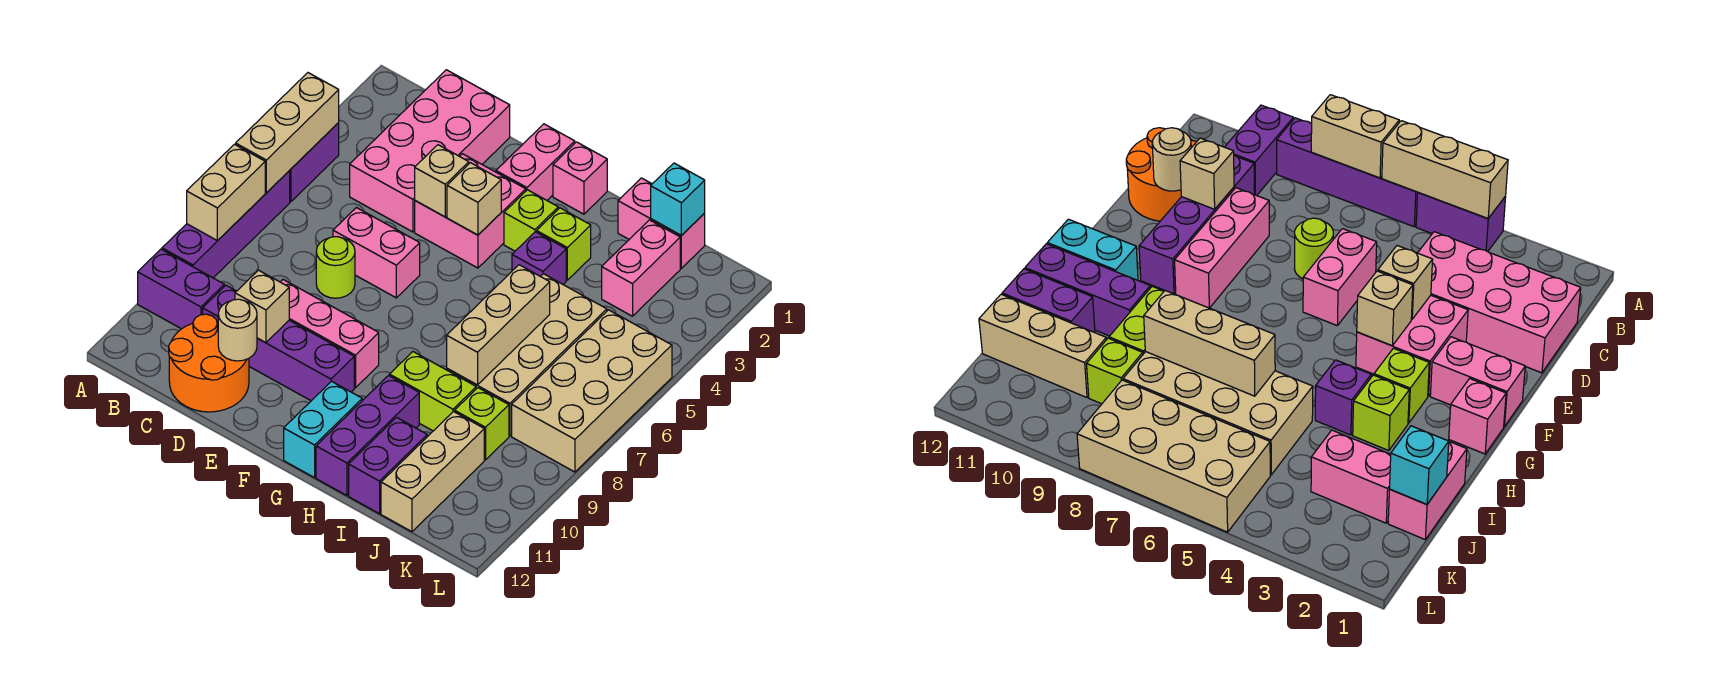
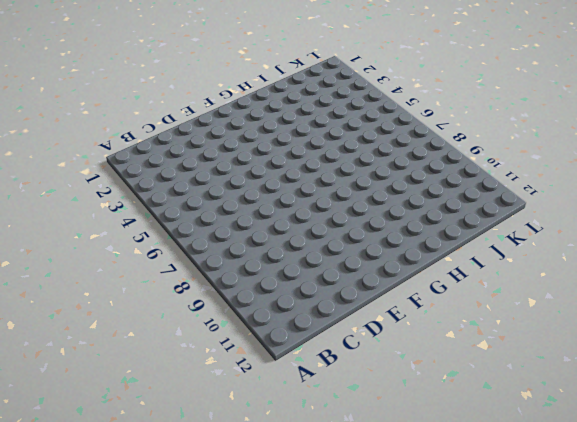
none -> purple brick A4:A5 level 1
none -> purple brick A6:A9 level 1
none -> purple brick A10:B10 level 1
none -> pink brick C1:D4 level 1

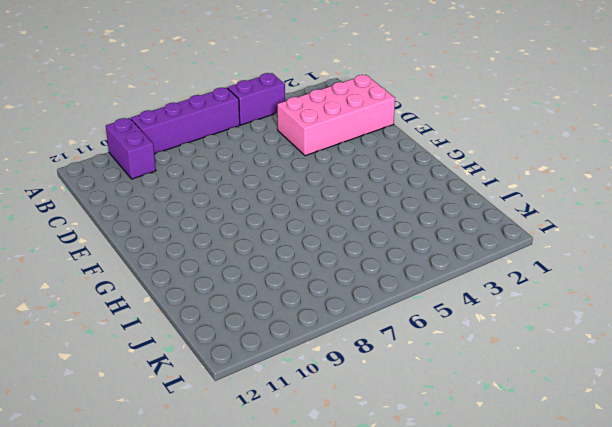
none -> purple brick C10:F10 level 1
none -> orange round brick C11:D12 level 1
none -> pink brick D6:E6 level 1
none -> lime round brick D7 level 1

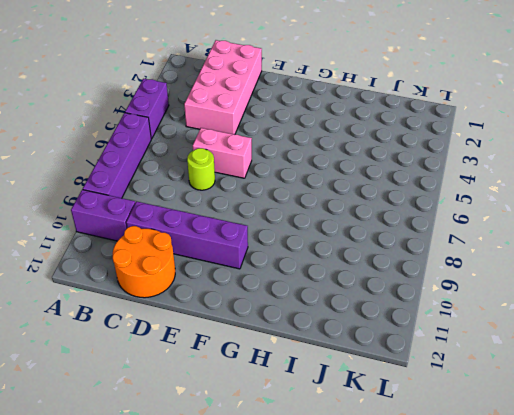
none -> pink brick D9:F9 level 1
none -> pink brick E3:F4 level 1
none -> pink brick F1:F2 level 1
none -> pink brick G1 level 1

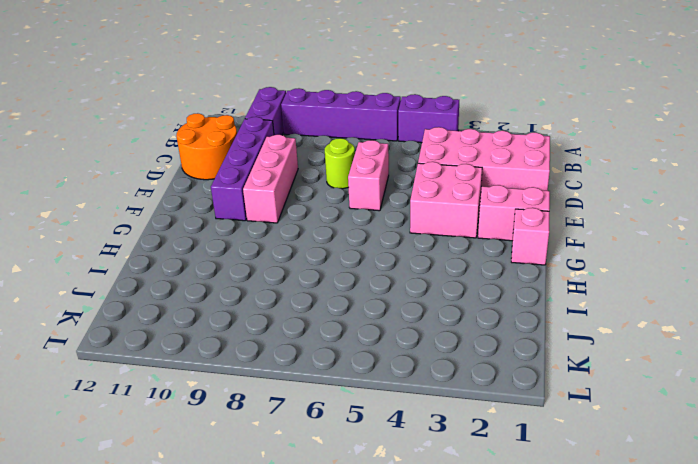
none -> lime brick G3 level 1
none -> cyan brick G11:G12 level 1
none -> lime brick H3 level 1
none -> purple brick H4 level 1

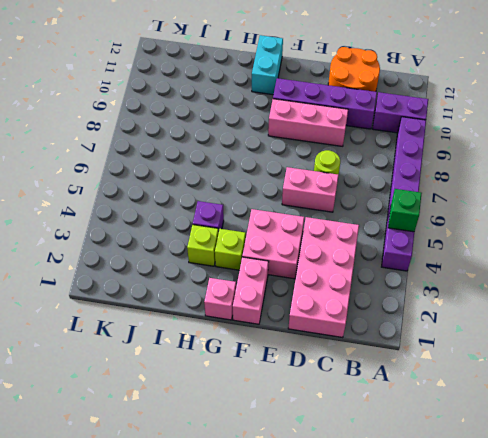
green brick A5 level 2 -> tan brick A4:A6 level 2
none -> lime brick H9:I9 level 1
none -> purple brick H10:H12 level 1
none -> pink brick I1:J1 level 1
none -> tan brick I5:J8 level 1

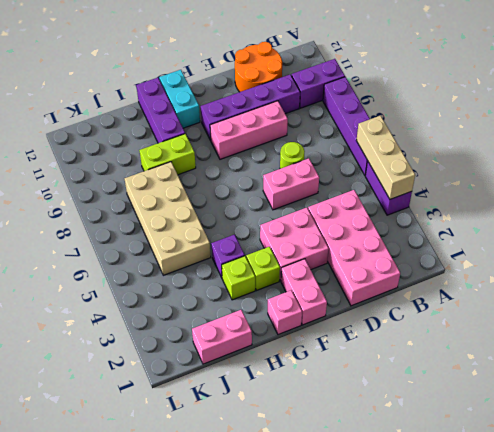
none -> purple brick I11:I12 level 1
none -> pink brick J2:J3 level 1
none -> lime brick J9 level 1
none -> tan brick J10:J12 level 1

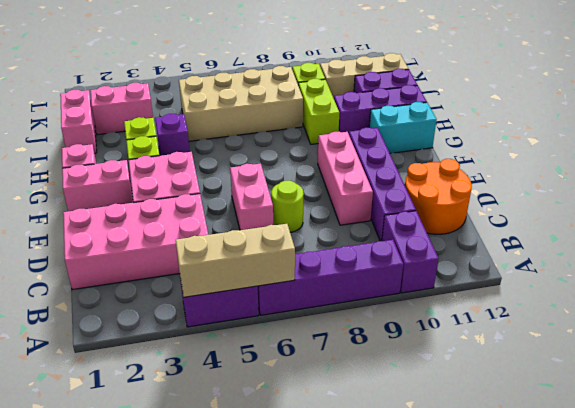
none -> tan brick K5:L8 level 1
none -> tan brick A7:A8 level 2
none -> tan brick D10 level 2
none -> tan round brick D11 level 2

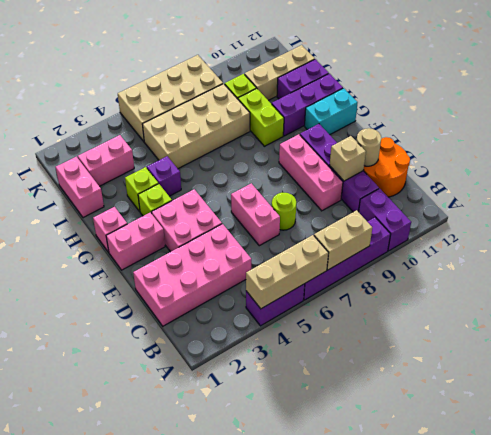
none -> tan brick E4 level 2
none -> tan brick F4 level 2
none -> tan brick I6:I8 level 2
none -> cyan brick J1 level 2

